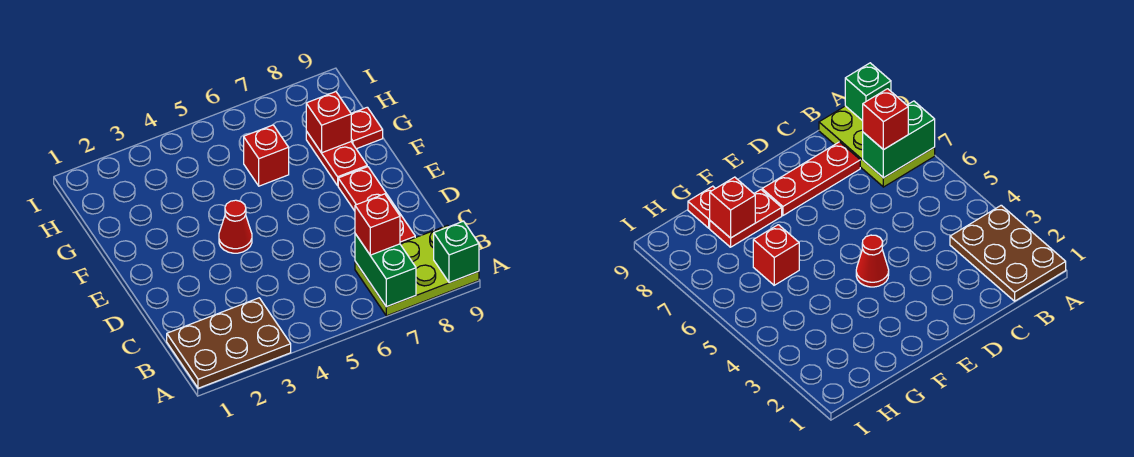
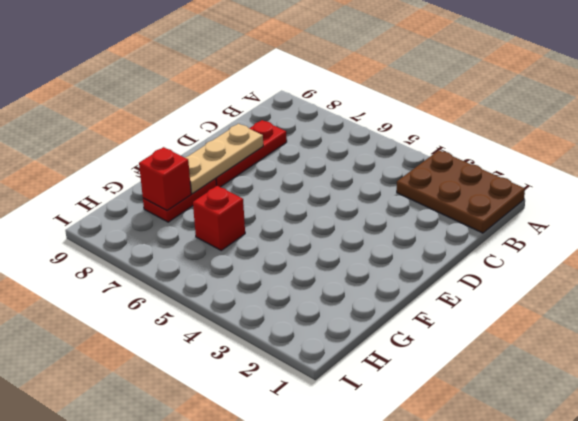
tan plate D8:F8 level 2 -> none
none -> lime plate A7:B9 level 1
none -> red cone E4 level 1

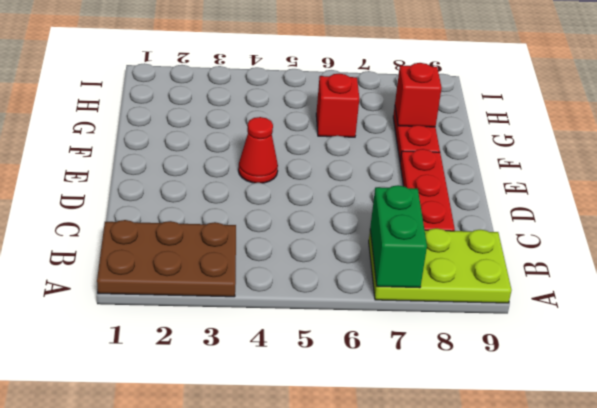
none -> red plate G9 level 1
none -> green brick A9 level 2

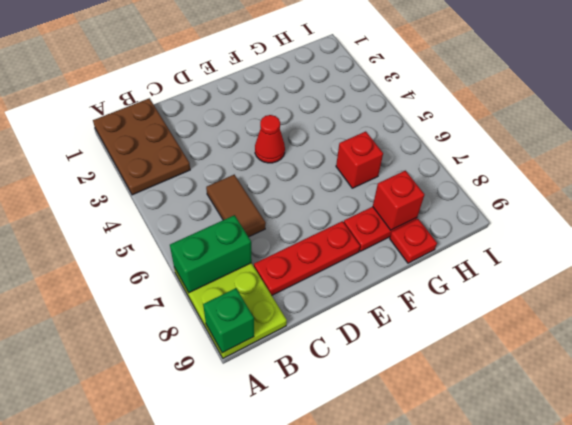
brown tile C5:C6 level 1 -> none
none -> red brick B7 level 3

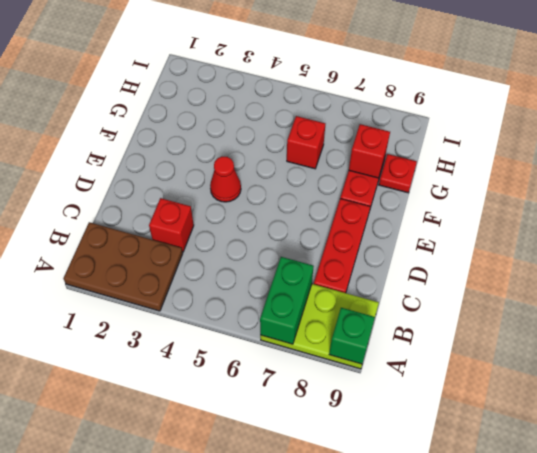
red brick C3 level 1 -> red brick B7 level 3

